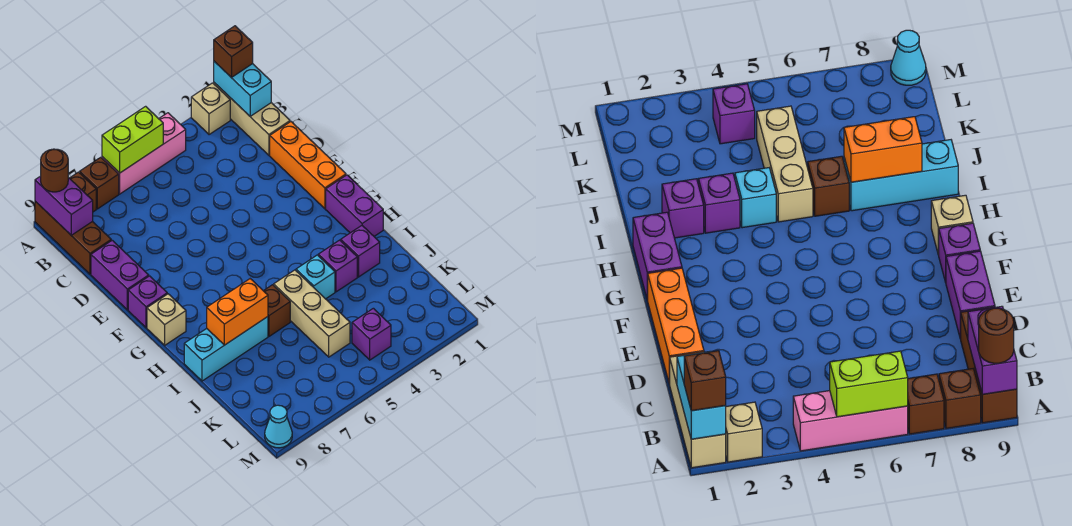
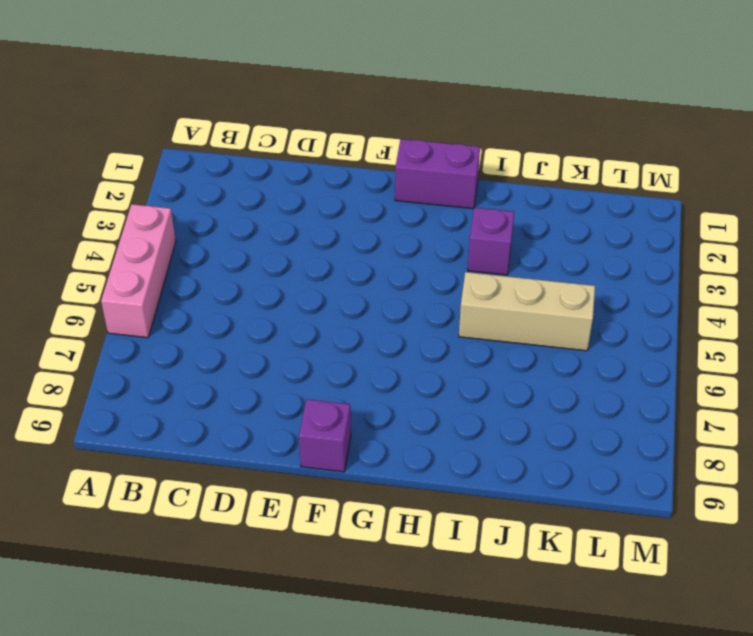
none -> tan brick A1:C1 level 1
none -> tan brick A2 level 1
none -> brown brick A7 level 1

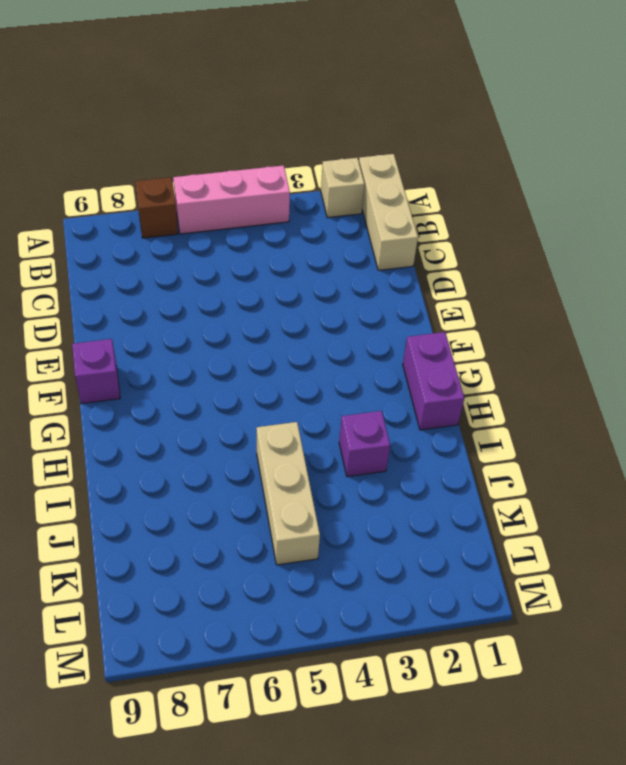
none -> brown brick A8 level 1
none -> brown brick A9:C9 level 1
none -> orange brick D1:F1 level 1

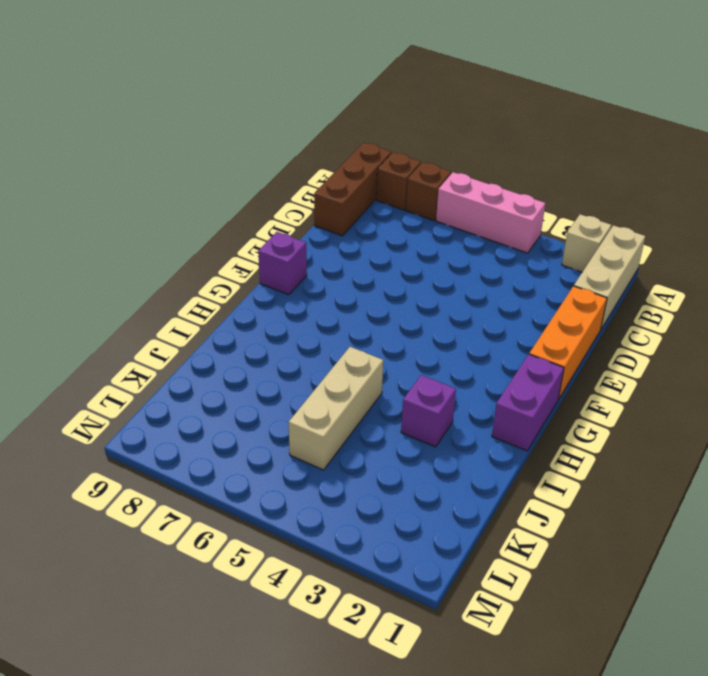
none -> purple brick D9:E9 level 1
none -> tan brick G9 level 1
none -> purple brick I2 level 1

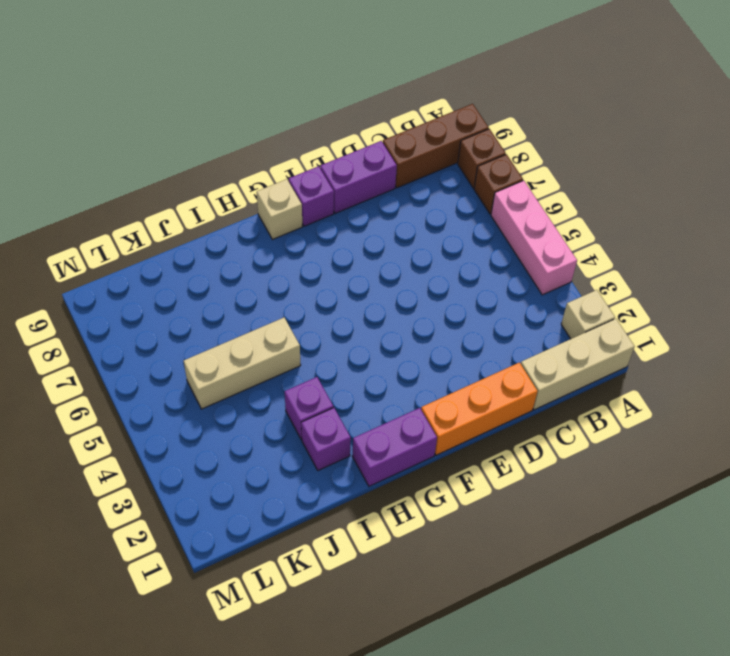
none -> cyan brick I4 level 1
none -> brown brick I6 level 1
none -> cyan brick I7:I9 level 1

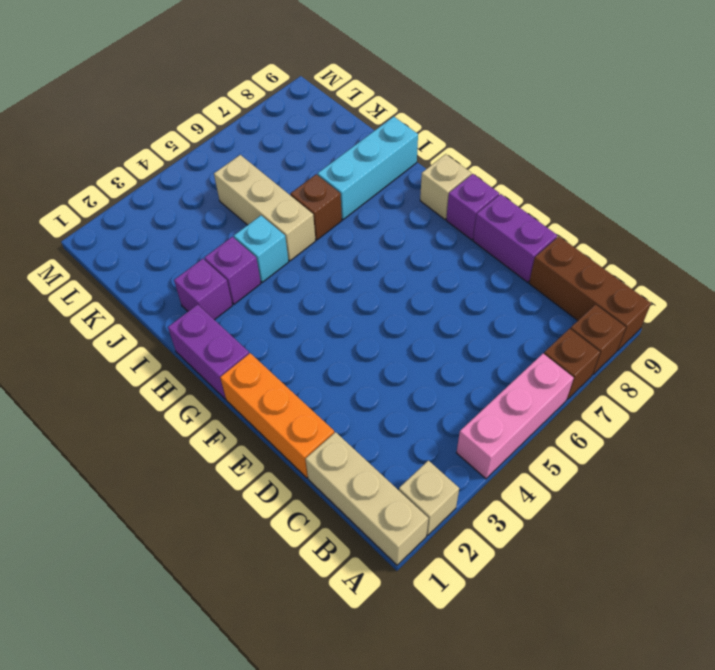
none -> purple brick L4 level 1
none -> cyan cone M9 level 1
none -> cyan brick A1:B1 level 2

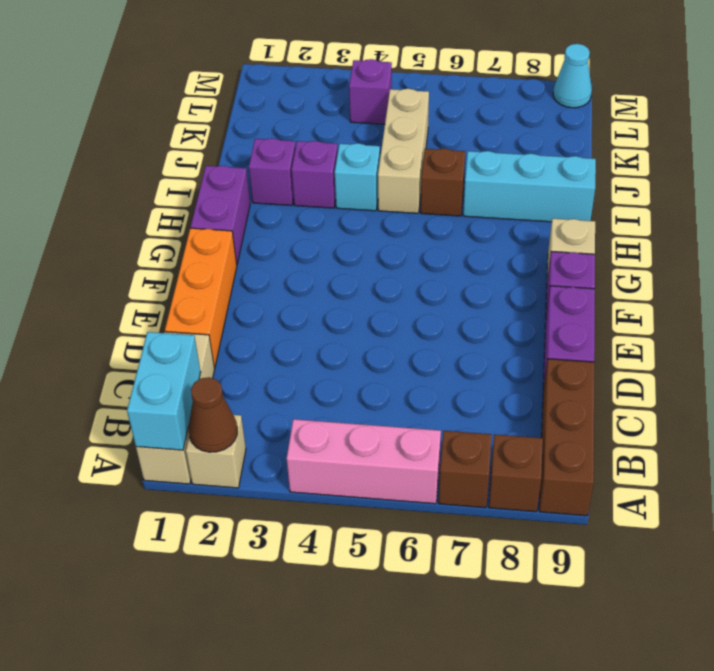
brown cone A2 level 2 -> none
none -> lime brick A5:A6 level 2
none -> purple brick A9:B9 level 2
none -> orange brick I7:I8 level 2

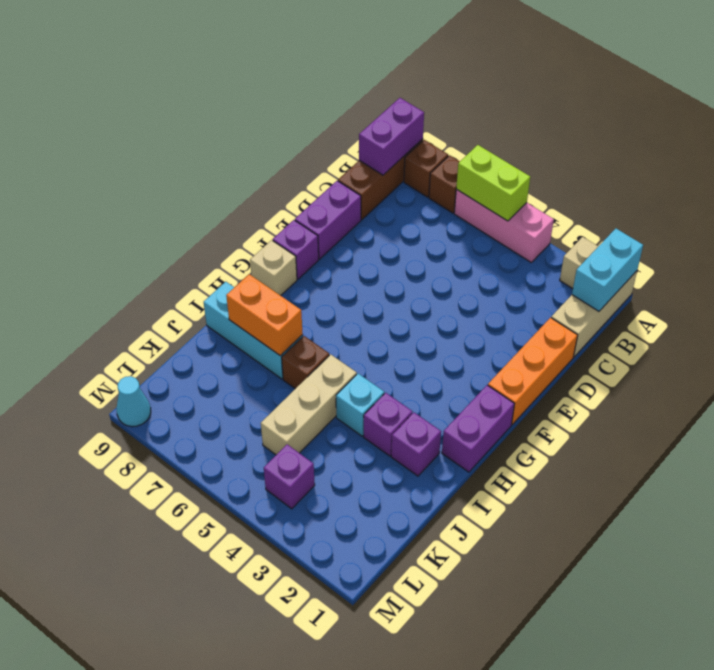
none -> brown brick A1 level 3
none -> brown round brick A9 level 3

